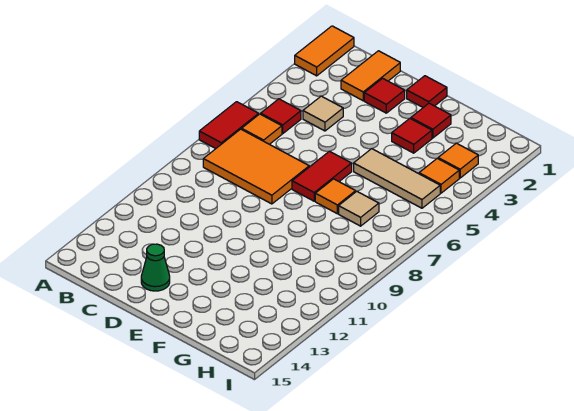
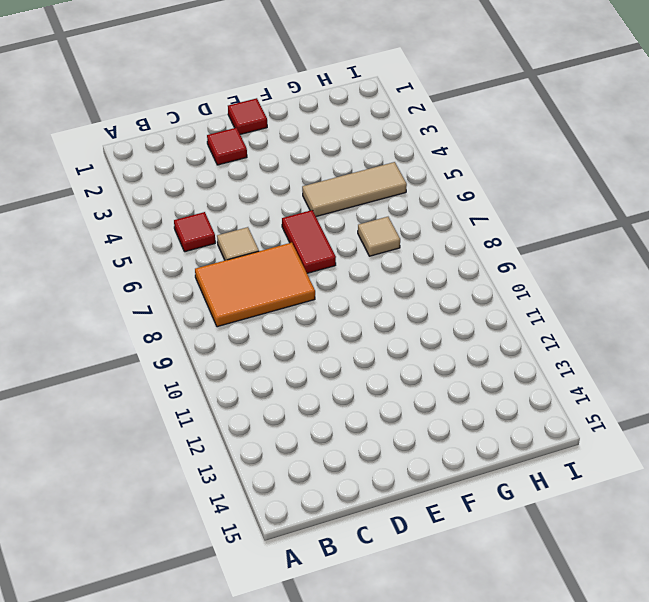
tan tile C6 level 1 -> tan tile C4 level 1
none -> orange tile A1:A2 level 1
none -> red tile A6:A7 level 1
none -> orange tile B6 level 1

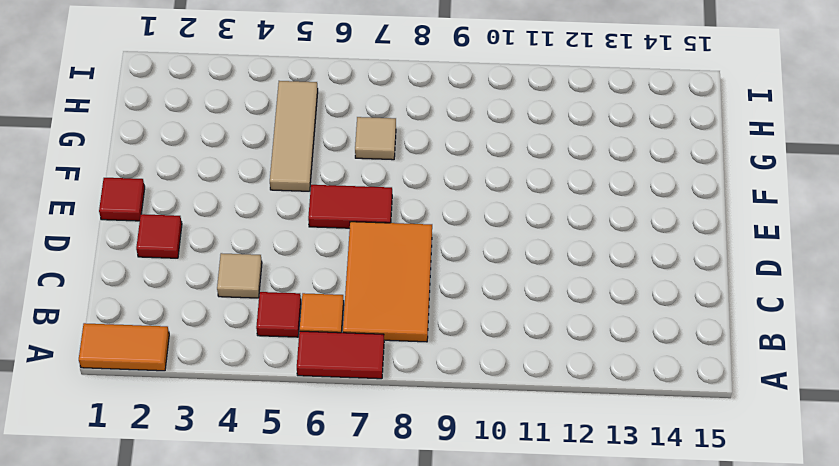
none -> orange tile C1:C2 level 1
none -> green cone D14 level 1
none -> red tile F2 level 1

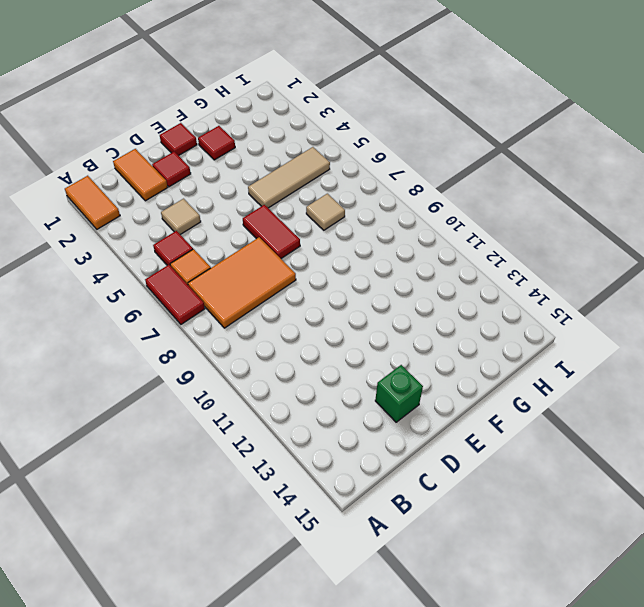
green brick D14 level 1 -> green cone D14 level 1
none -> red tile F3 level 1
none -> orange tile F7 level 1
none -> orange tile H3 level 1

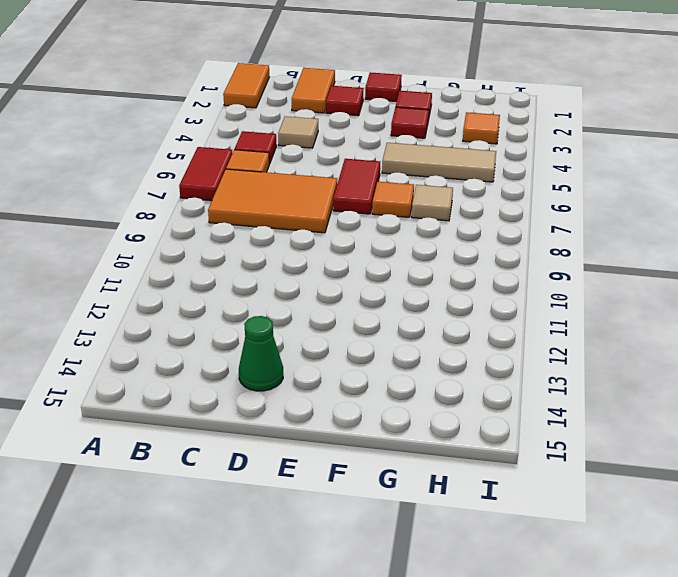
none -> orange tile H4 level 1

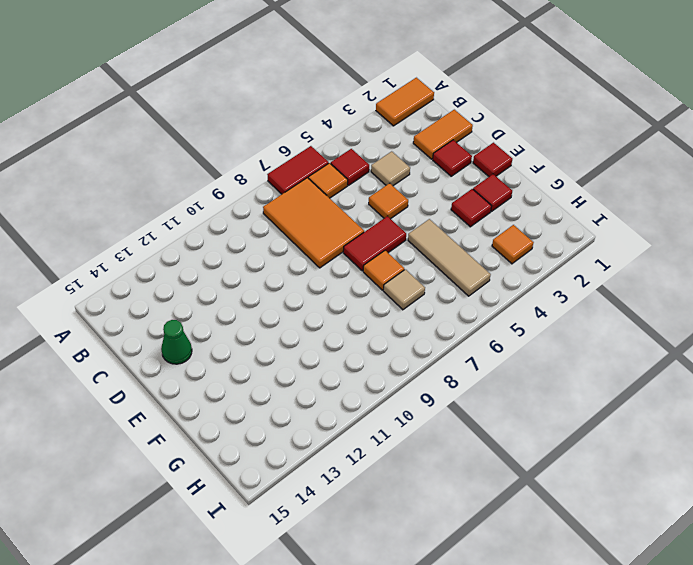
orange tile D5 level 1 -> orange tile H4 level 1

